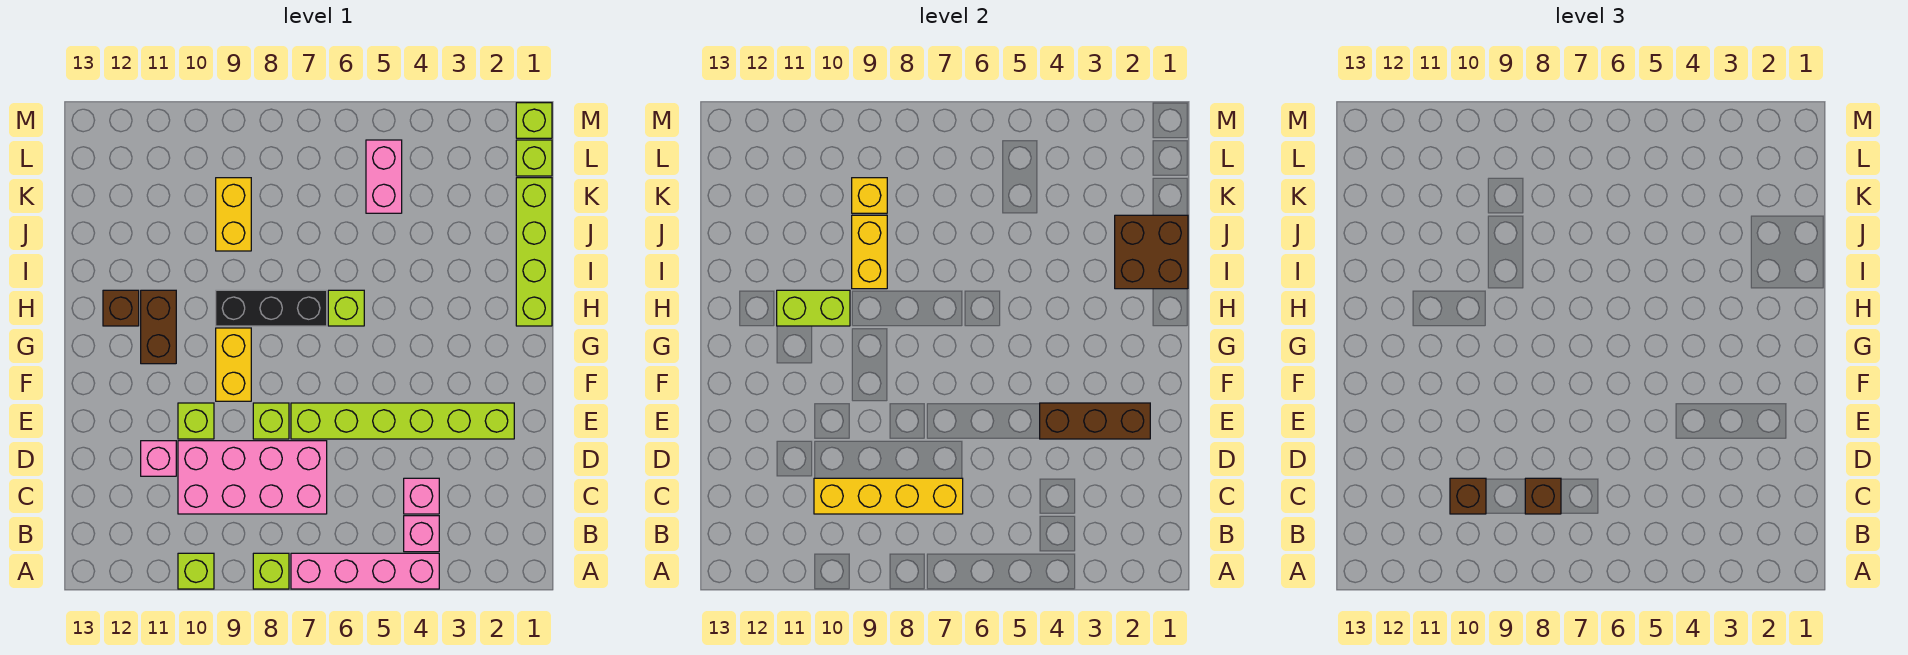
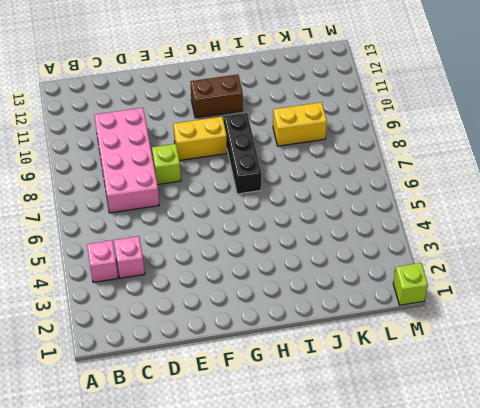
none -> pink brick A4:A7 level 1
none -> lime brick A8 level 1
none -> lime brick A10 level 1

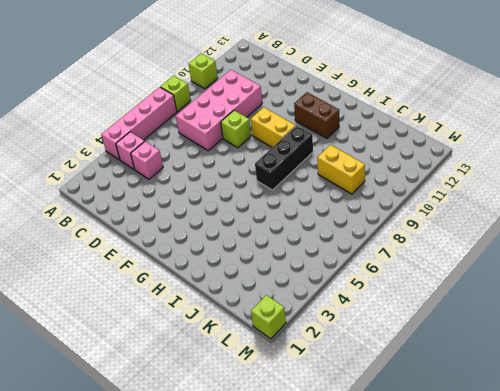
none -> pink brick D11 level 1
none -> lime brick E2:E7 level 1
none -> lime brick E10 level 1

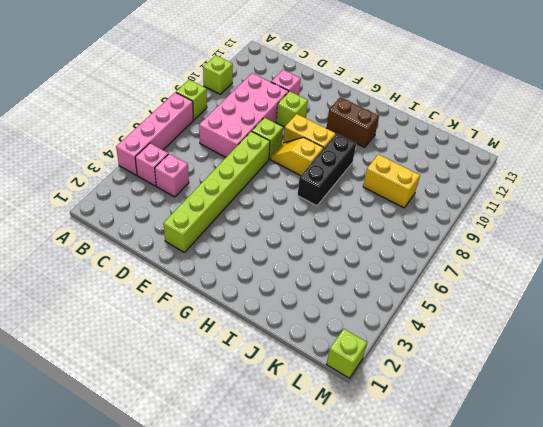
yellow slope F8:G8 level 1 top G -> none
none -> lime brick H1:K1 level 1
none -> lime brick H6 level 1
none -> brown brick H12 level 1

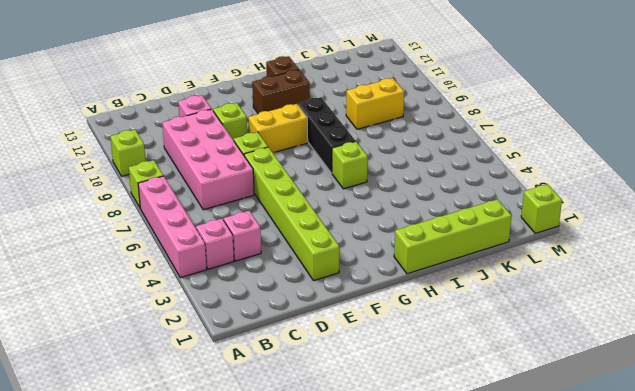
none -> pink brick K5:L5 level 1
none -> lime brick L1 level 1
none -> yellow brick C7:C10 level 2

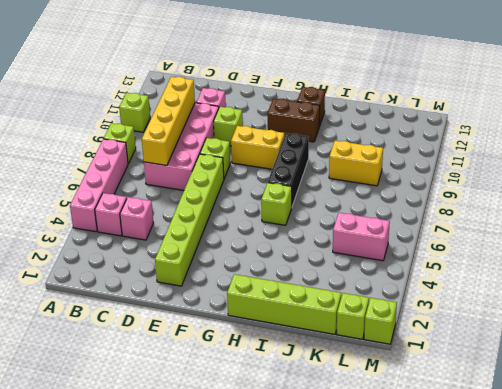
none -> brown brick E2:E4 level 2
none -> lime brick H10:H11 level 2
none -> brown brick I1:J2 level 2

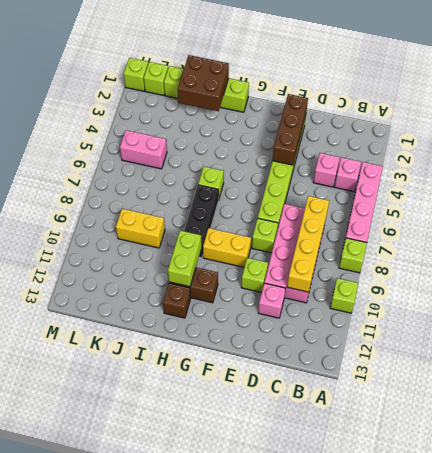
none -> yellow brick I9:J9 level 2
none -> yellow brick K9 level 2
none -> brown brick C8 level 3

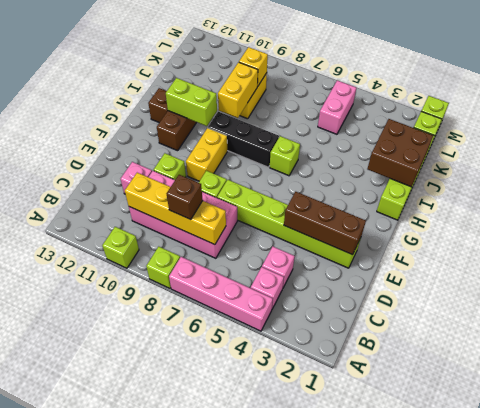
none -> brown brick C10 level 3

